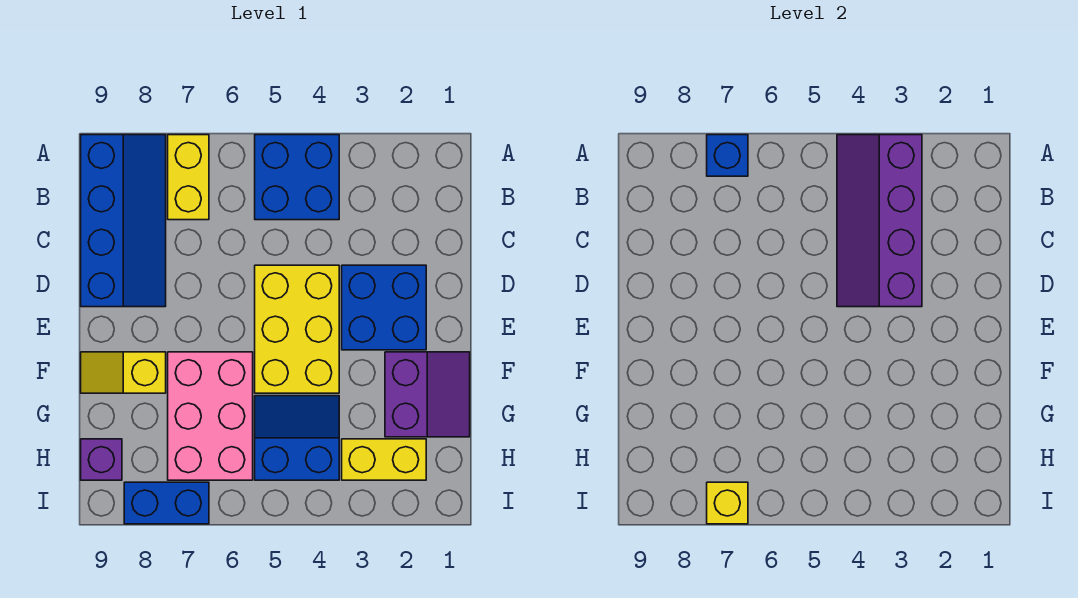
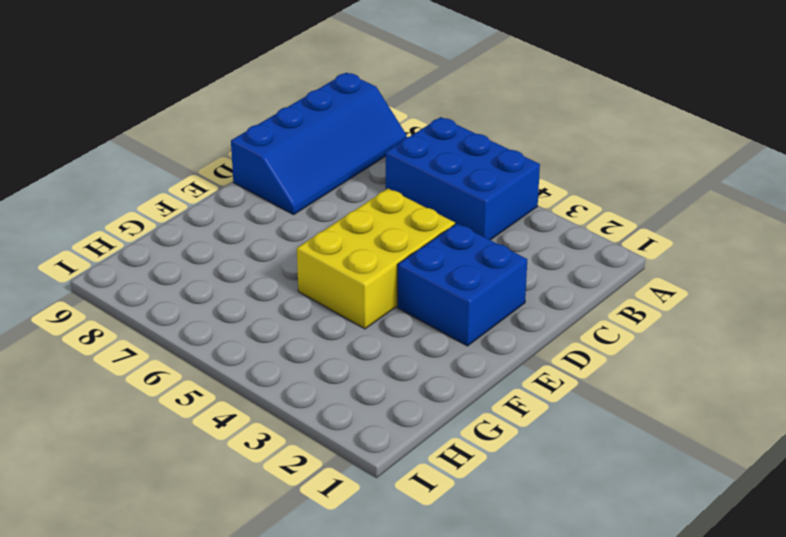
blue brick A4:B6 level 1 -> blue brick A4:B5 level 1
none -> yellow brick A7:B7 level 1
none -> purple slope F1:G2 level 1 top 2
none -> pink brick F6:H7 level 1

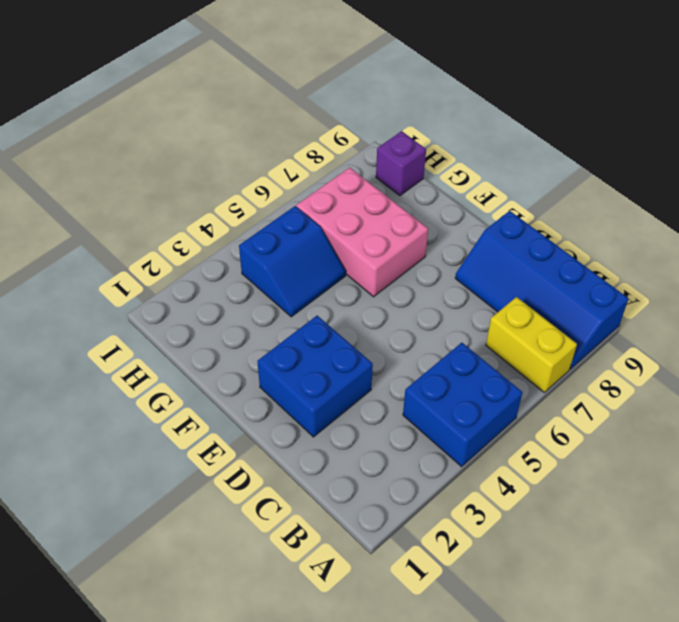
none -> yellow brick D4:F5 level 1
none -> purple slope F1:G2 level 1 top 2
none -> yellow slope F8:F9 level 1 top 8

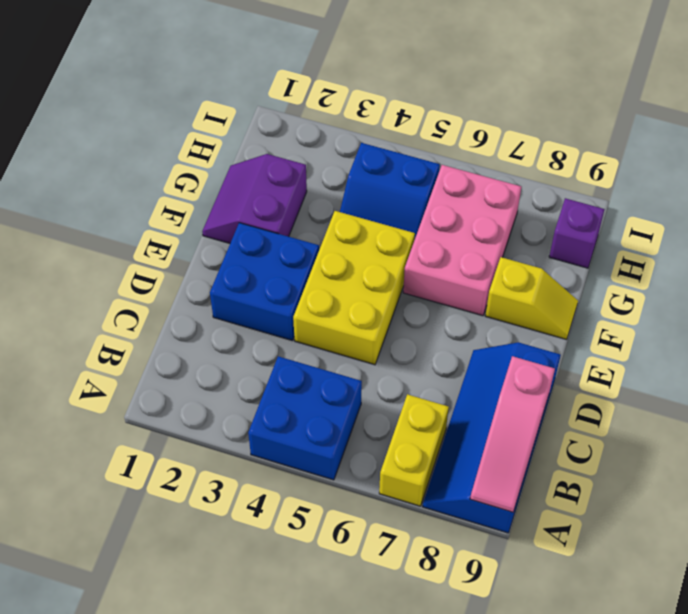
pink slope A9:C9 level 2 top C -> none
none -> yellow brick H2:H3 level 1
none -> blue brick I7:I8 level 1
none -> purple slope A3:D4 level 2 top 3

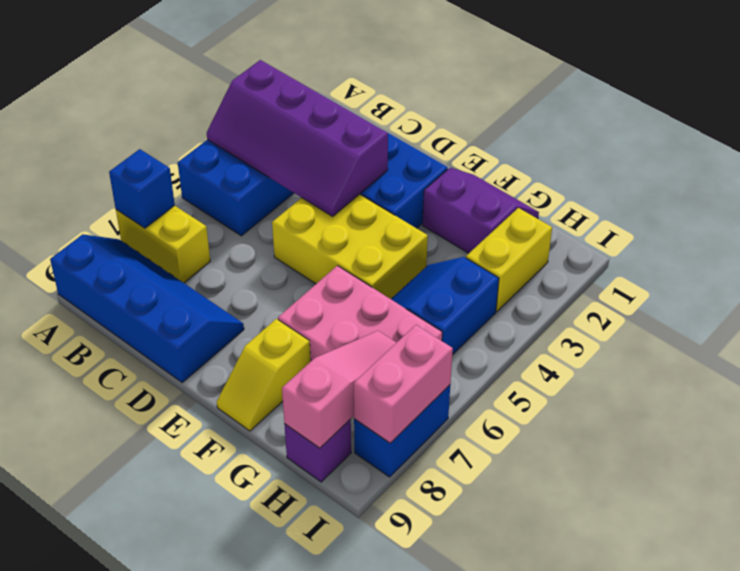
pink slope H7:H9 level 2 top 9 -> none
pink brick I7:I8 level 2 -> yellow brick I7 level 2

